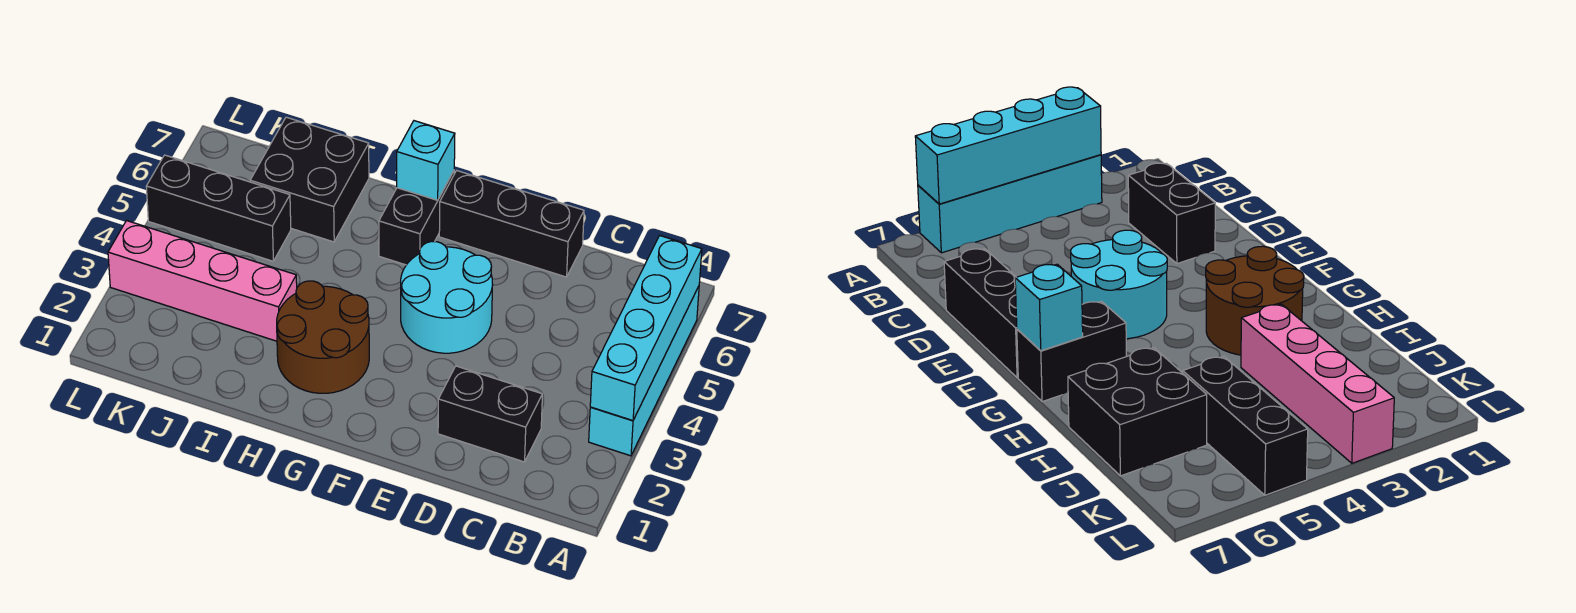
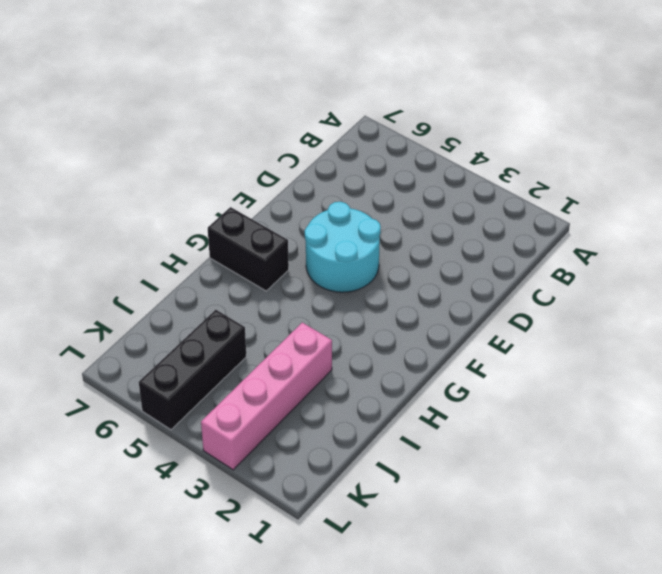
none -> cyan brick A3:A6 level 1
none -> black brick C2:D2 level 1

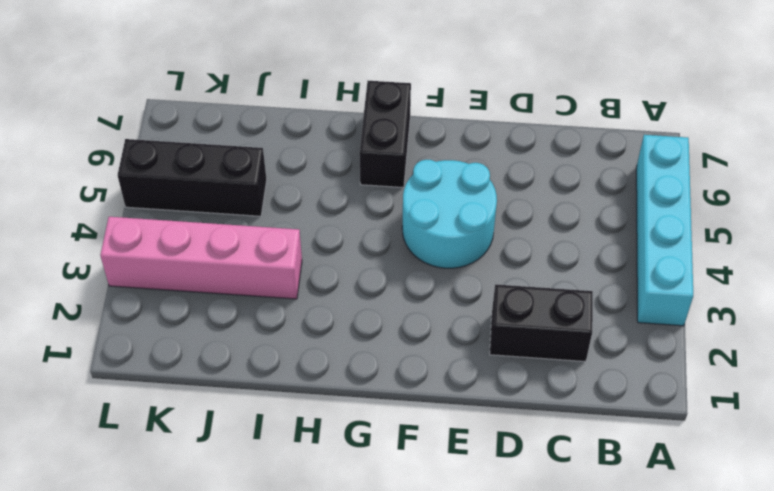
none -> black brick D7:F7 level 1
none -> brown round brick G2:H3 level 1

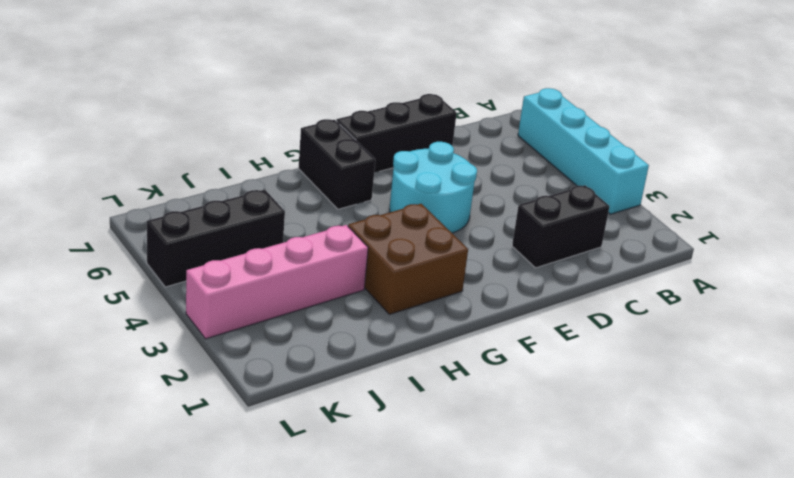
brown brick G2:H3 level 1 -> brown round brick G2:H3 level 1
none -> black brick I6:J7 level 1
none -> cyan brick A3:A6 level 2

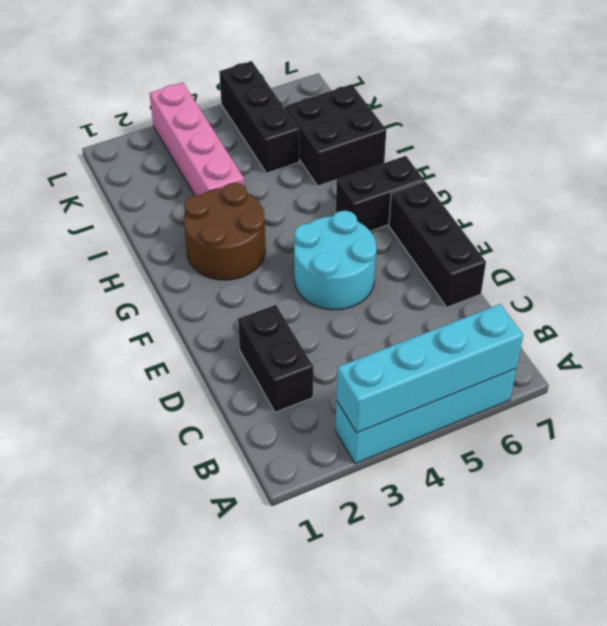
none -> cyan brick G7 level 2

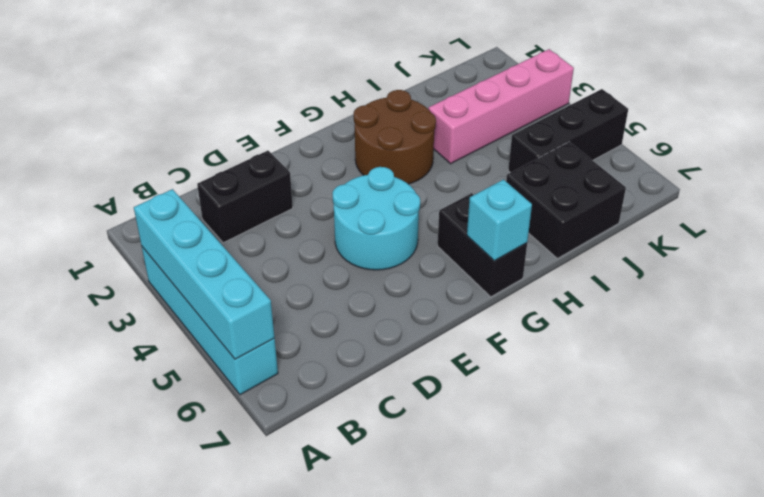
none -> black brick D7:F7 level 1

